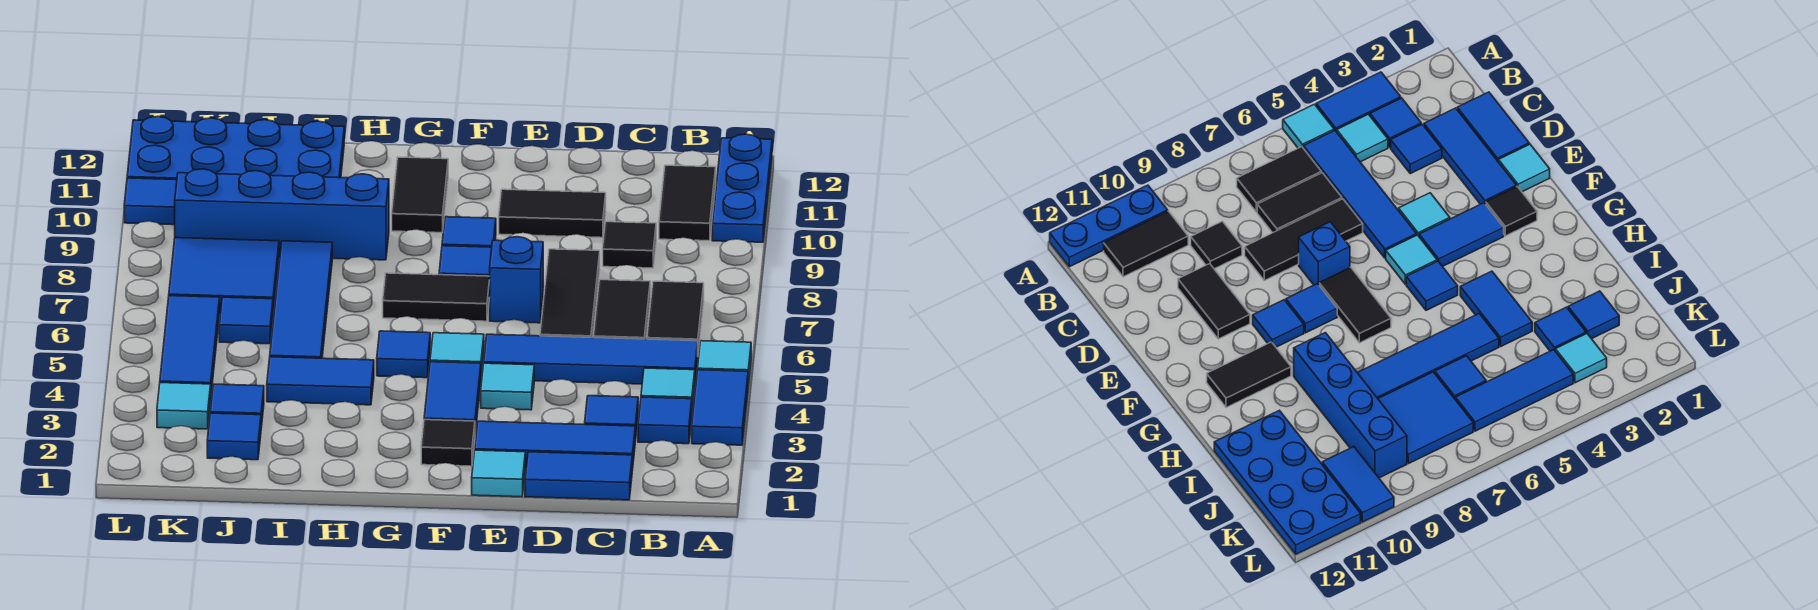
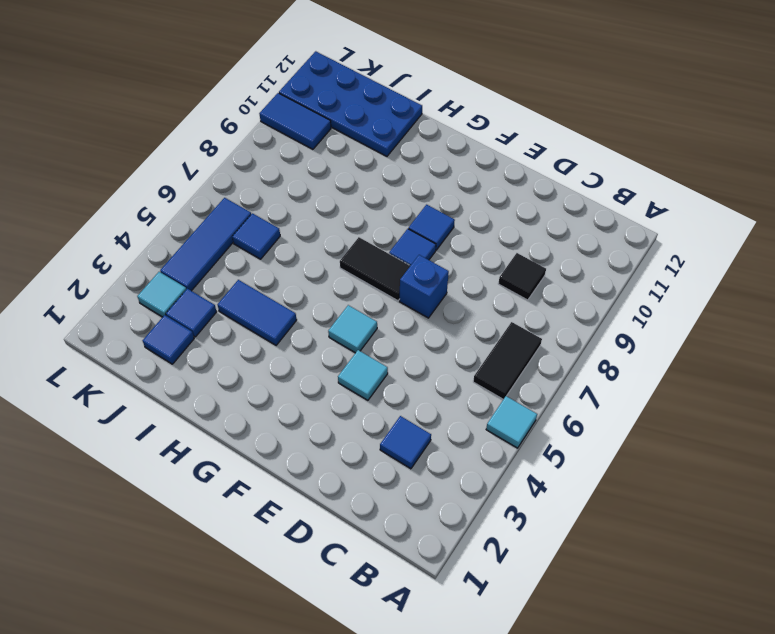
none -> blue tile A3:A4 level 1
none -> blue plate A10:A12 level 1
none -> blue tile B3 level 1
none -> cyan tile B4 level 1

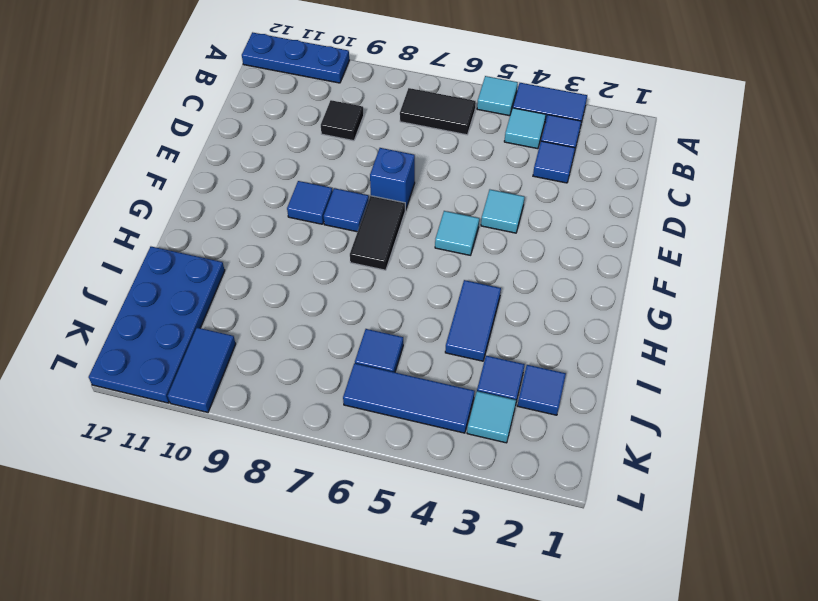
none -> blue tile B5:E5 level 1
none -> black tile B10:B11 level 1
none -> blue tile C1:D1 level 1
none -> blue tile C2:E2 level 1

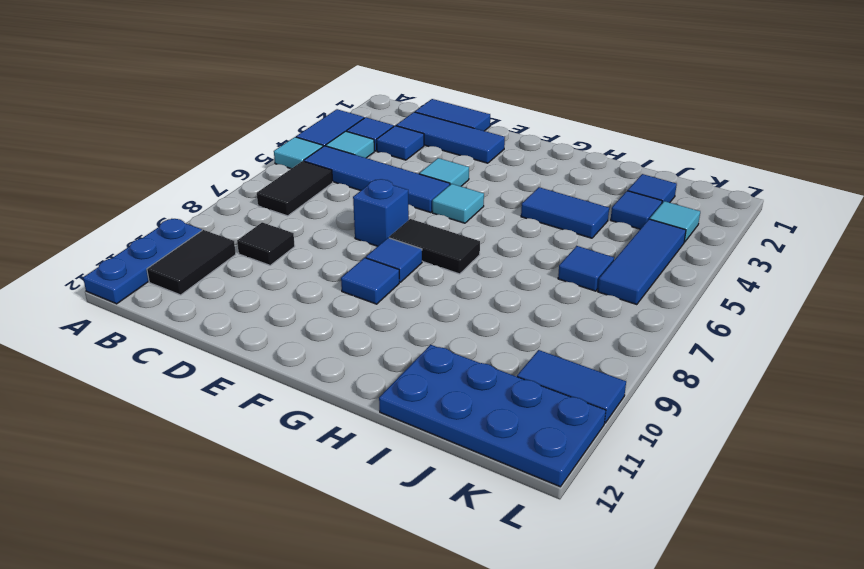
none -> black tile C6:C7 level 1
none -> black tile D6:D8 level 1
none -> black tile D10:E10 level 1
none -> cyan tile E1 level 1

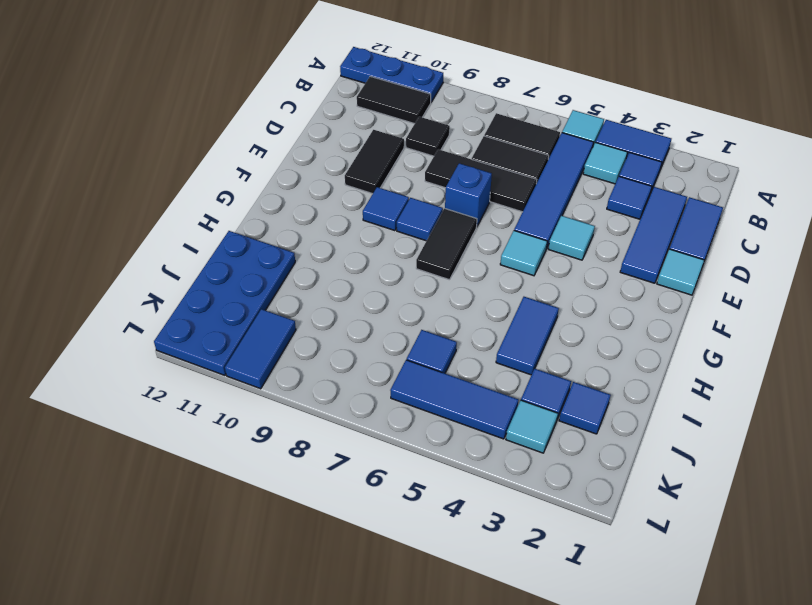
none -> black tile F2 level 1
none -> blue tile F3:F4 level 1
none -> blue tile G5 level 1
none -> black tile G10:G11 level 1

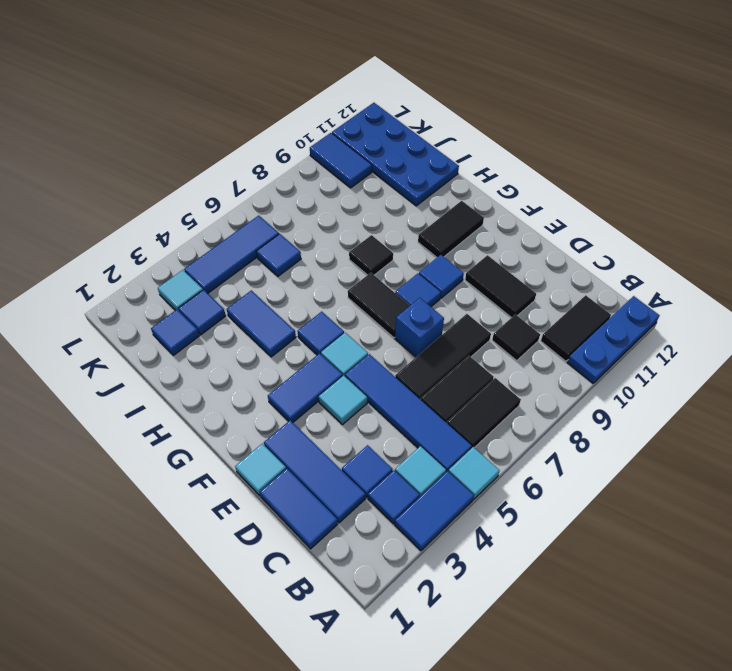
black tile H8 level 1 -> black tile F2 level 1
none -> blue brick H9:K9 level 1
none -> blue tile I5:I8 level 1
none -> blue tile J7:K8 level 1

